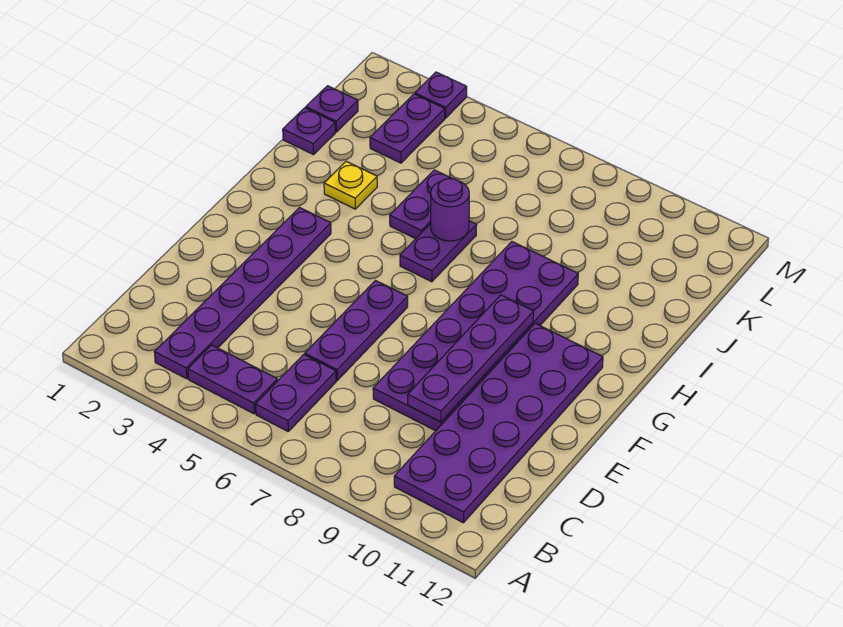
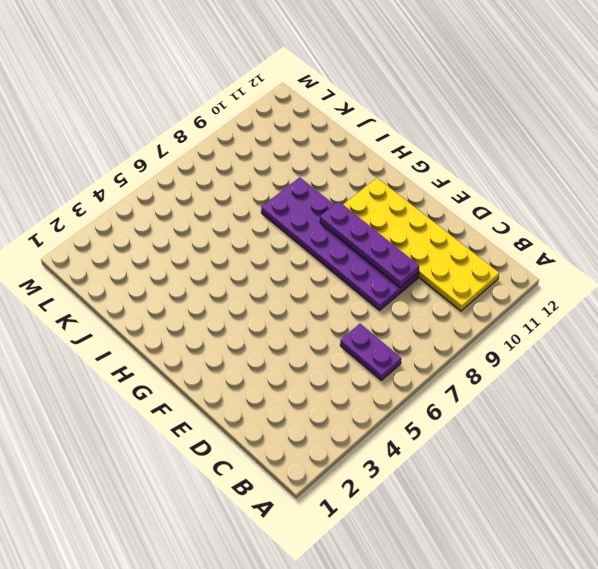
yellow plate B10:G11 level 1 -> purple plate B10:G11 level 1
none -> purple plate B3:G3 level 1
none -> purple plate B4:B5 level 1
none -> purple plate D6:F6 level 1

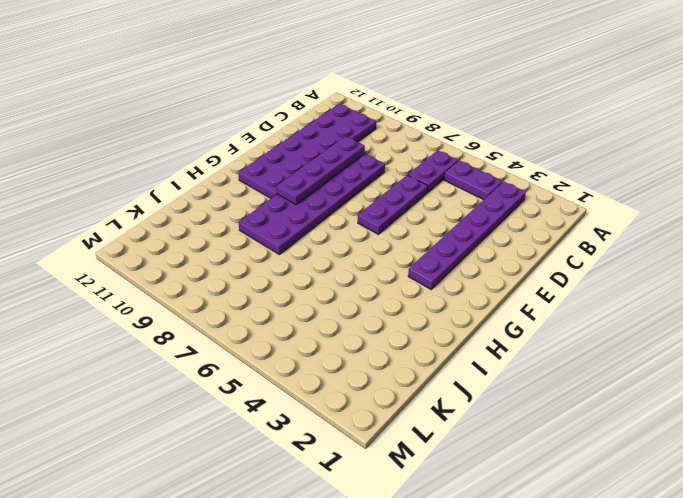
none -> purple plate H6:I6 level 1
none -> yellow plate I3 level 1
none -> purple plate I5:J5 level 1

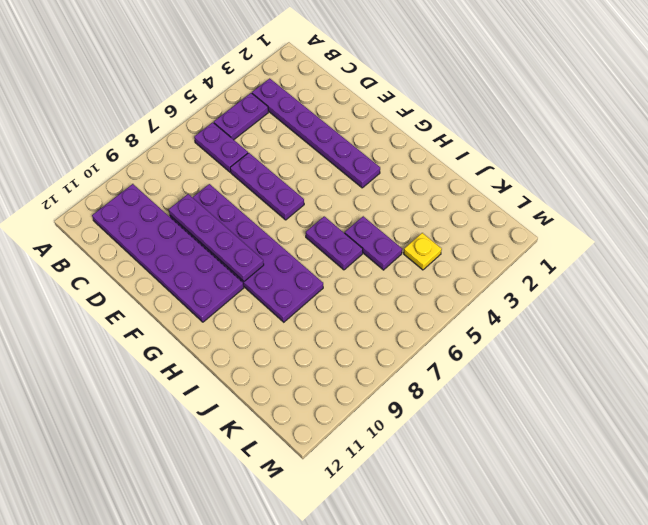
yellow plate K4 level 1 -> yellow plate I3 level 1
none -> purple plate J1 level 1
none -> purple plate K1 level 1
none -> purple plate K3:L3 level 1

